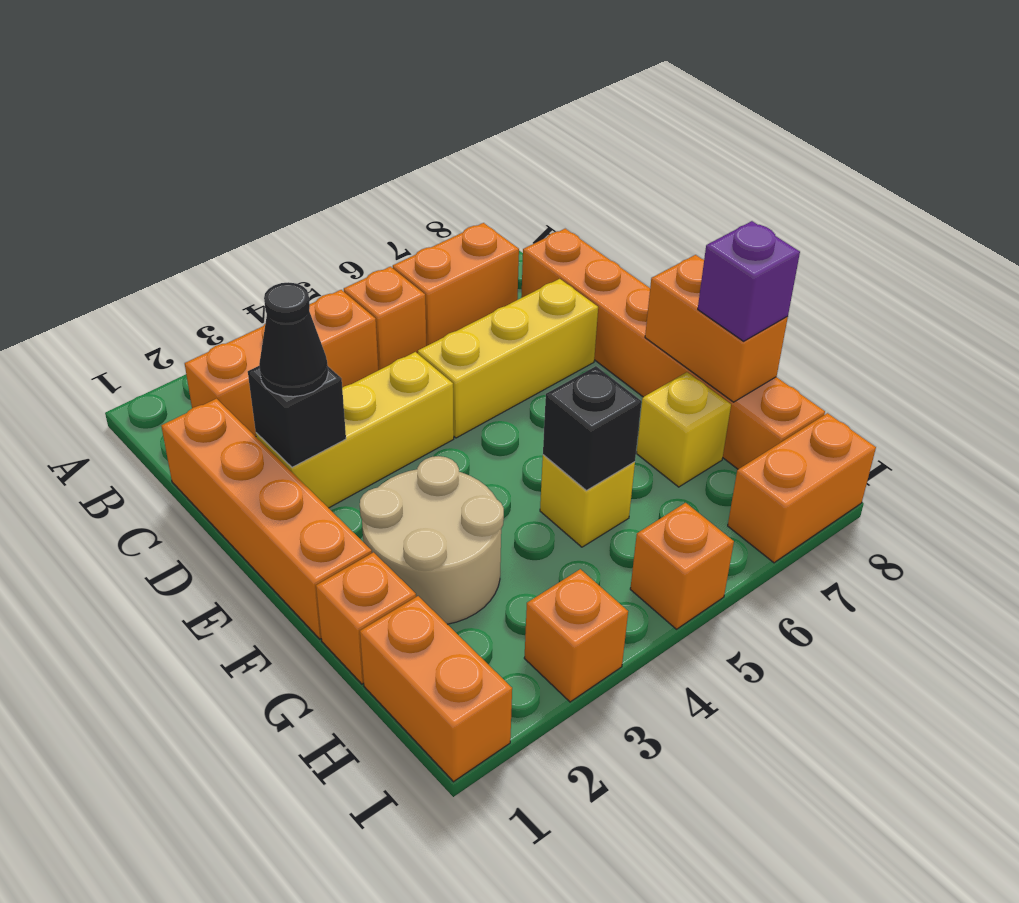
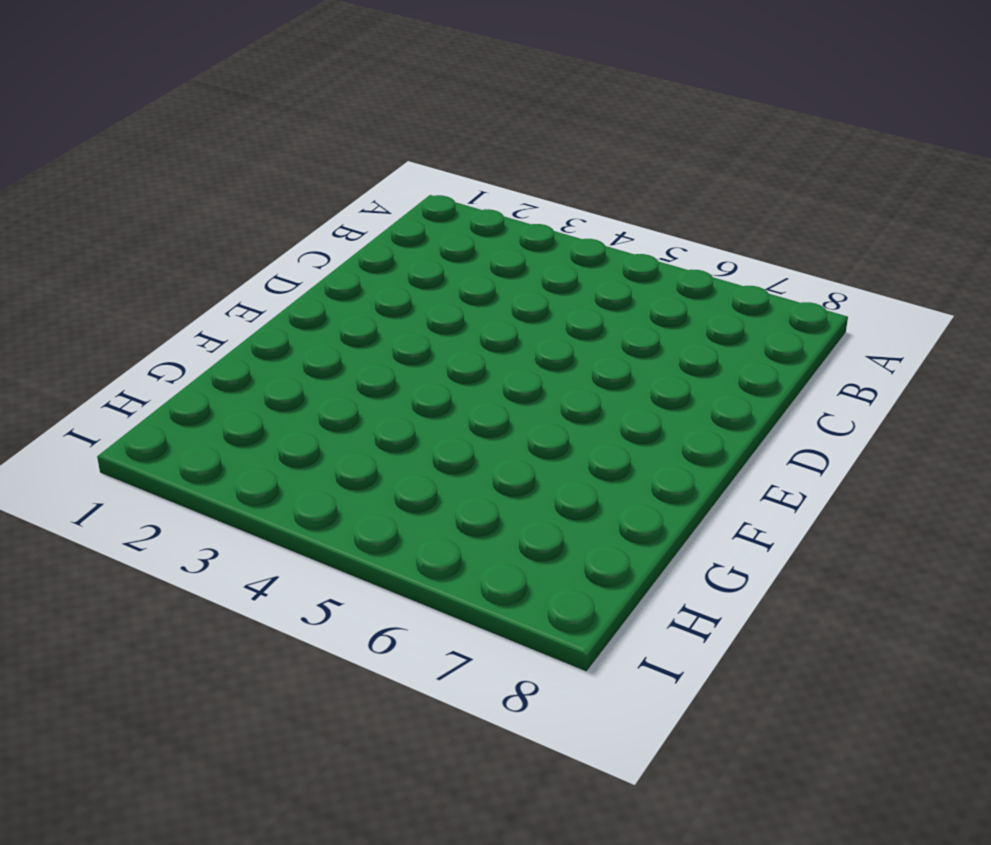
none -> orange brick B2:B4 level 1
none -> orange brick B5 level 1
none -> orange brick B6:B7 level 1

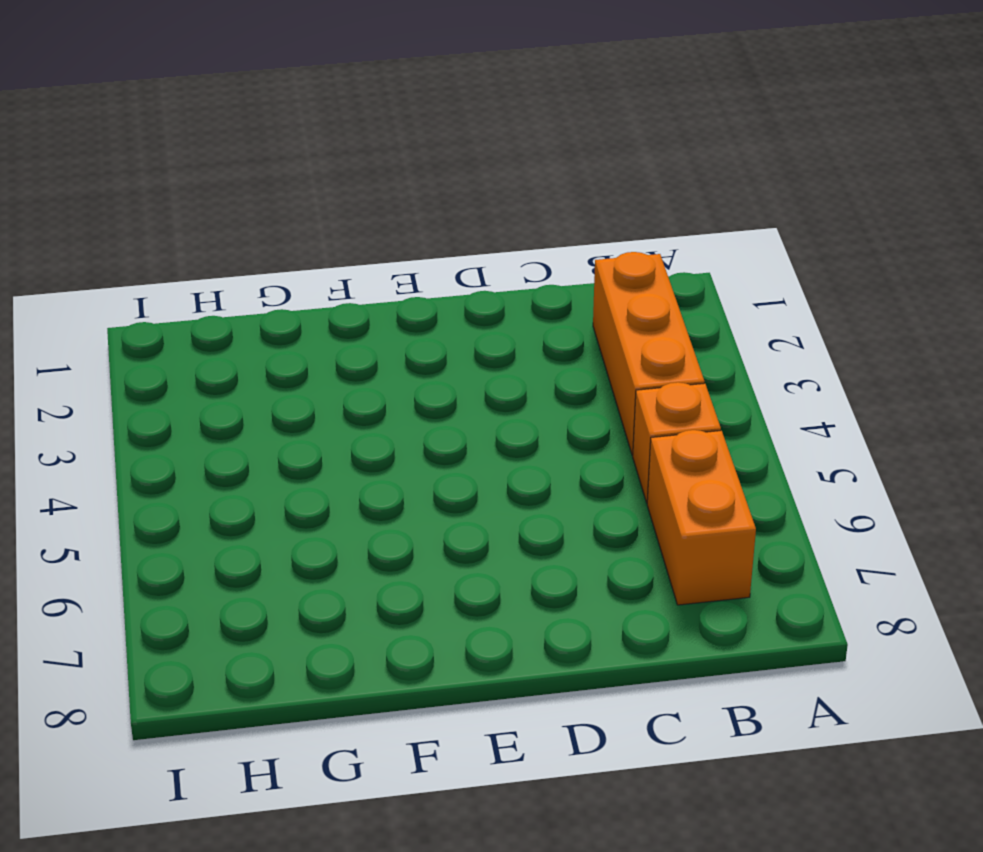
none -> orange brick C1:F1 level 1
none -> orange brick C8:H8 level 1
none -> yellow brick D2:D4 level 1

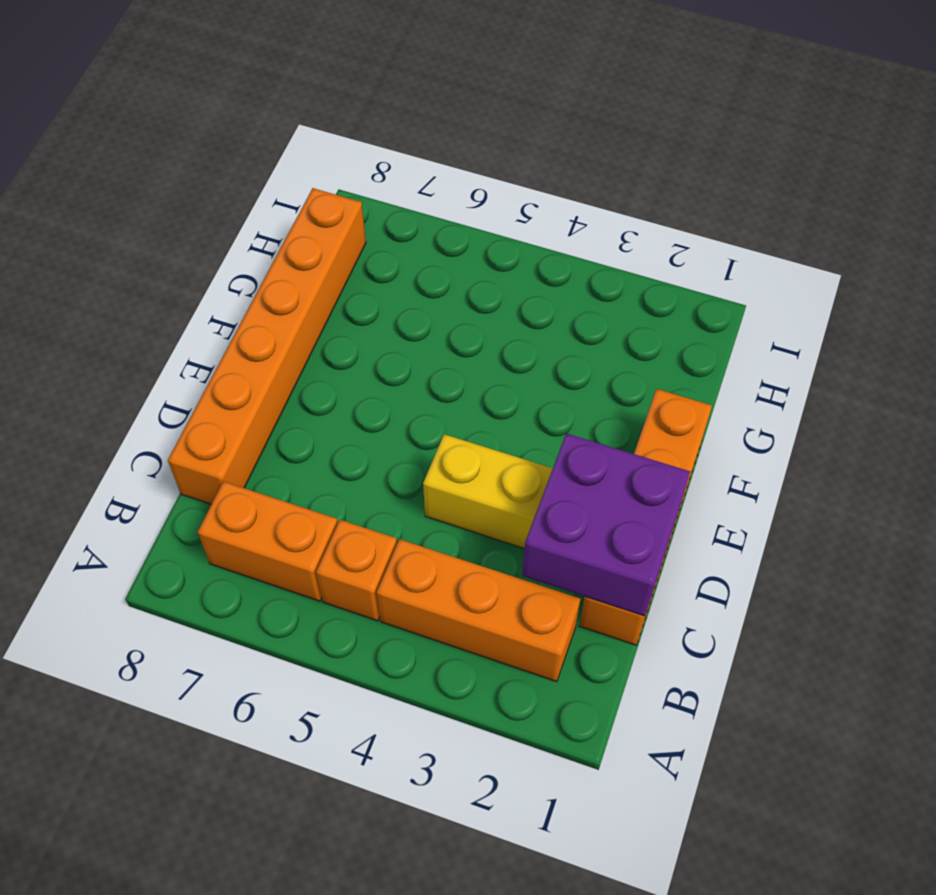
purple brick C1:D2 level 2 -> black brick D2 level 2
none -> yellow brick D5:D7 level 1
none -> tan round brick F2:G3 level 1
none -> orange brick G1 level 1

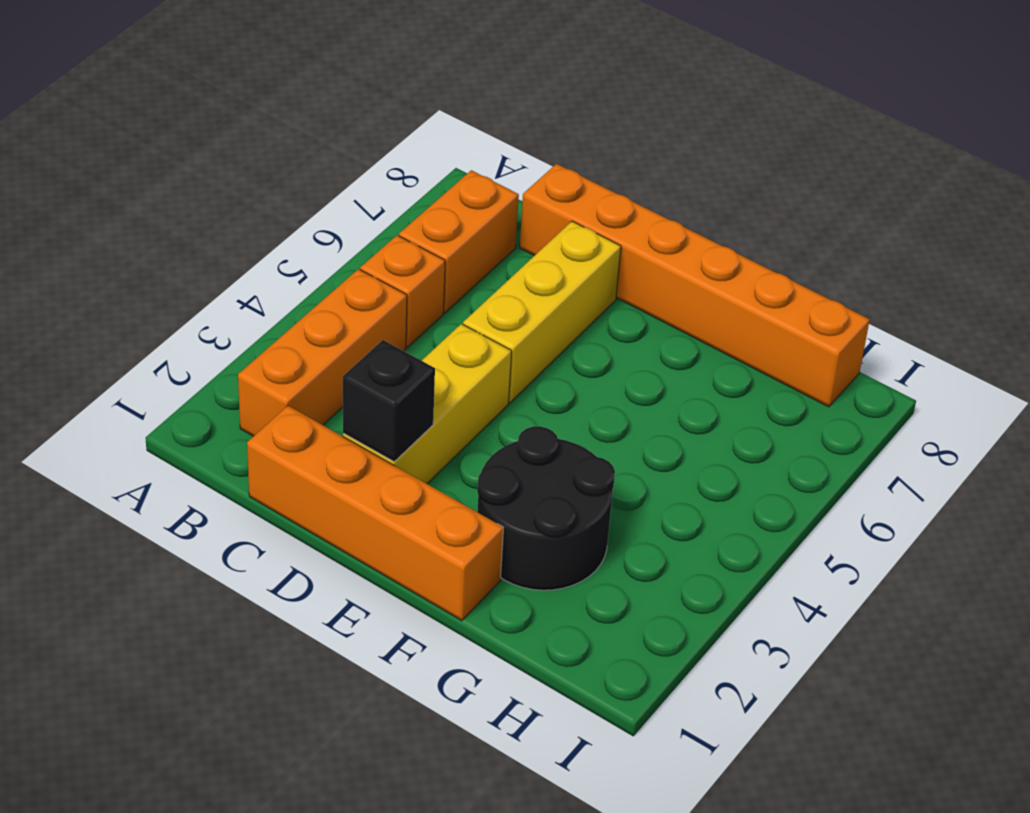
black round brick F2:G3 level 1 -> tan round brick F2:G3 level 1
none -> orange brick G1 level 1
none -> yellow brick G5 level 1
none -> yellow brick G7 level 1

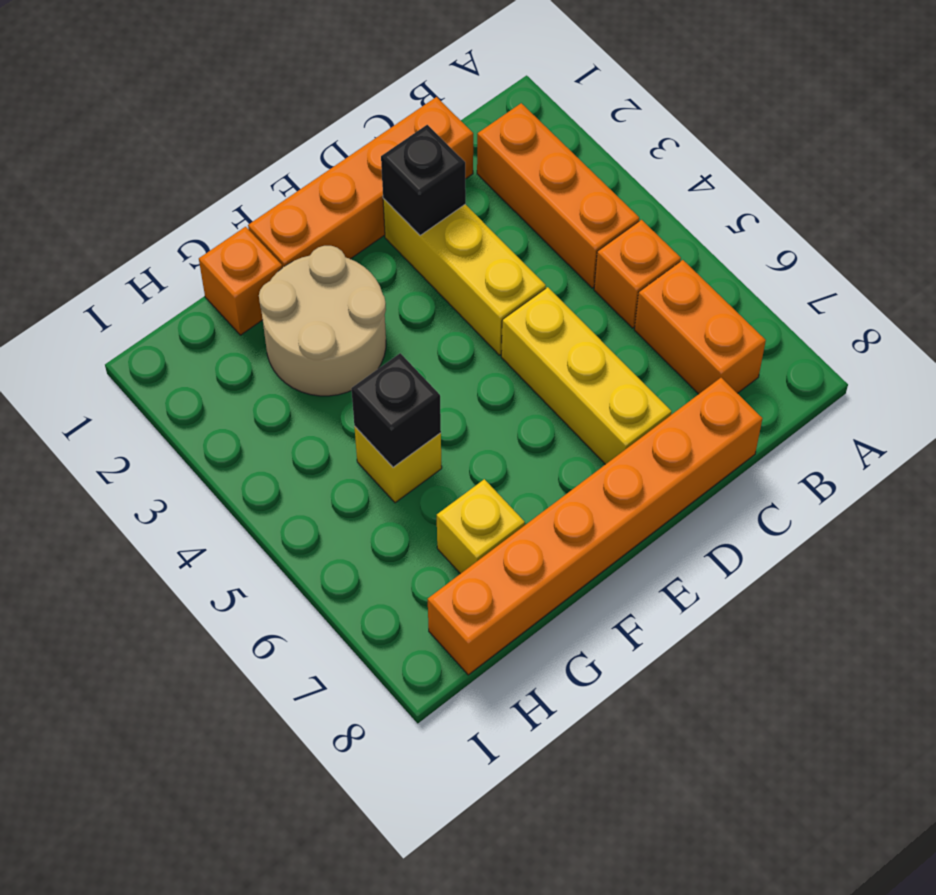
none -> orange brick H1:I1 level 1
none -> orange brick I3 level 1
none -> orange brick I5 level 1

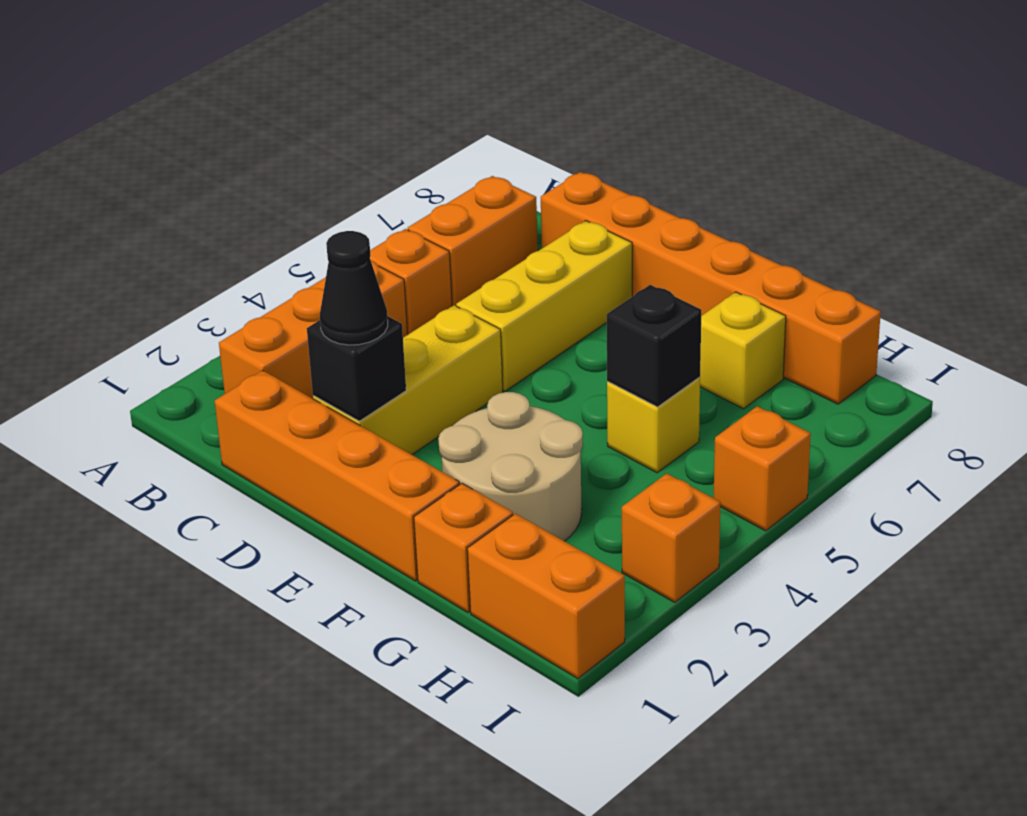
none -> orange brick I7:I8 level 1
none -> orange brick F8:G8 level 2
none -> purple brick G8 level 3

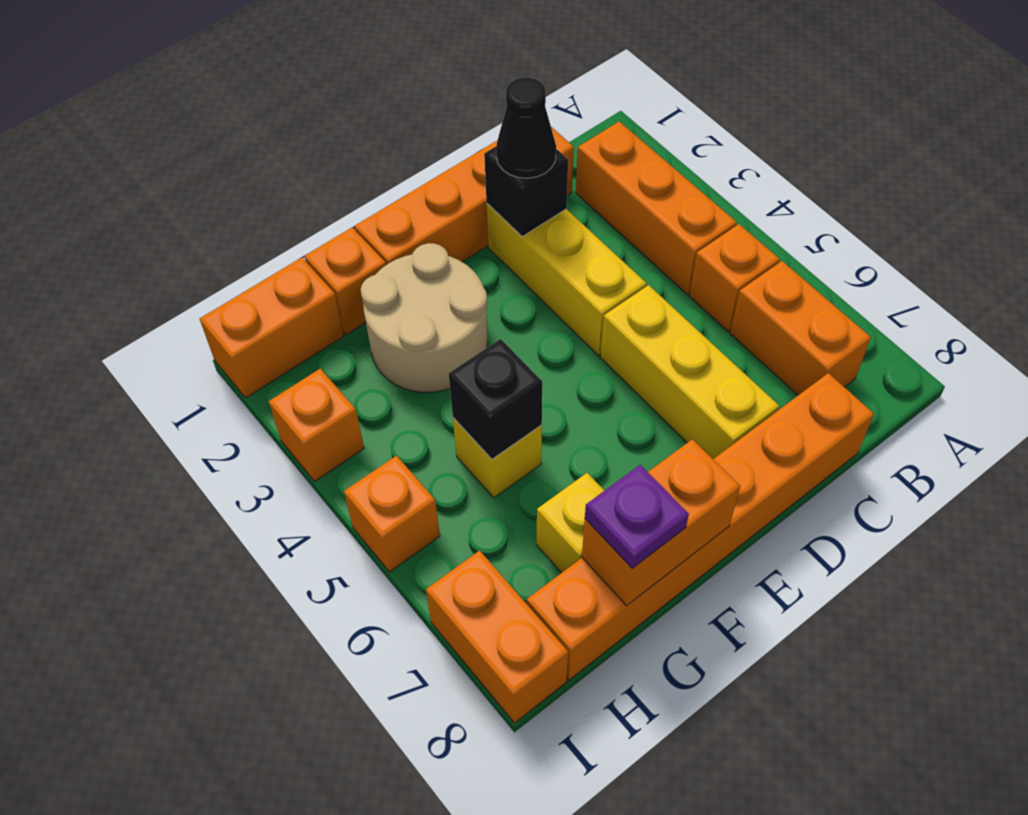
purple plate G8 level 3 -> purple brick G8 level 3

